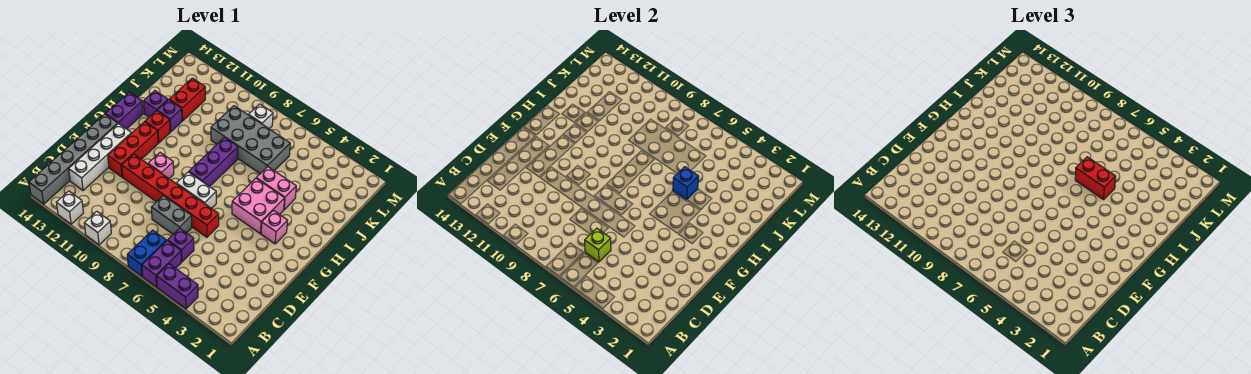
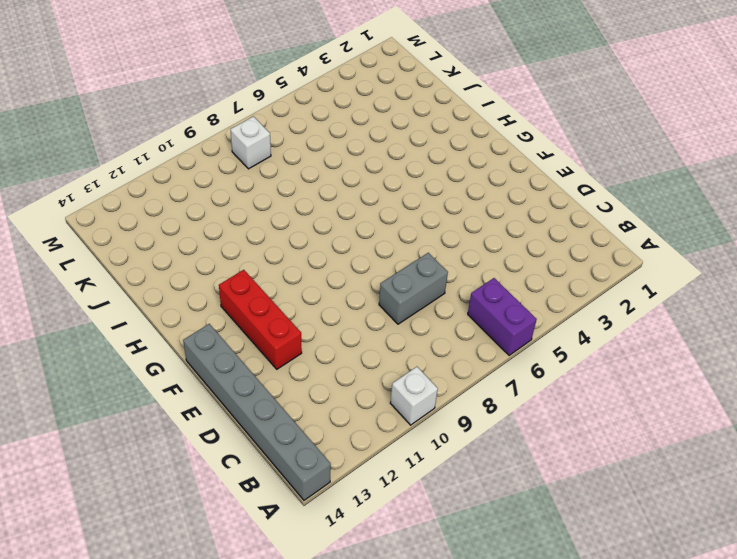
none -> purple brick A4:A5 level 1
none -> blue brick A7:B7 level 1
none -> white brick A12 level 1

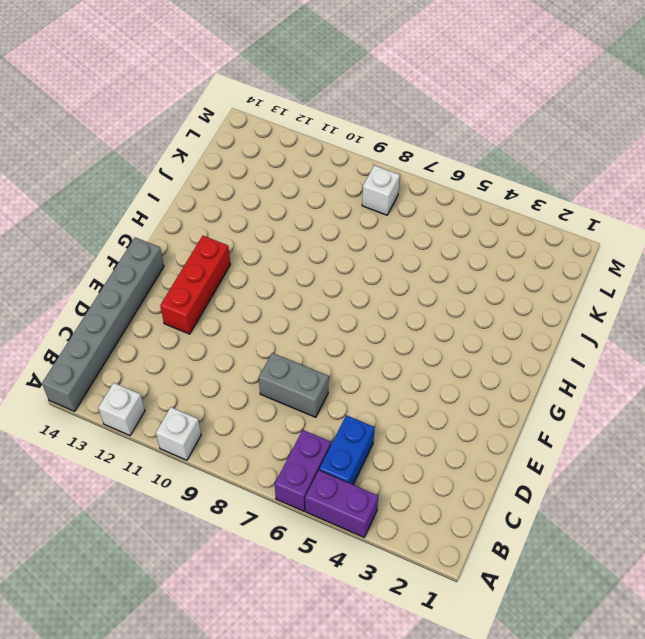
blue brick B5:C5 level 1 -> blue brick A7:B7 level 1
none -> purple brick C6 level 1
none -> white brick C13:F13 level 1
none -> red brick E6:E11 level 1

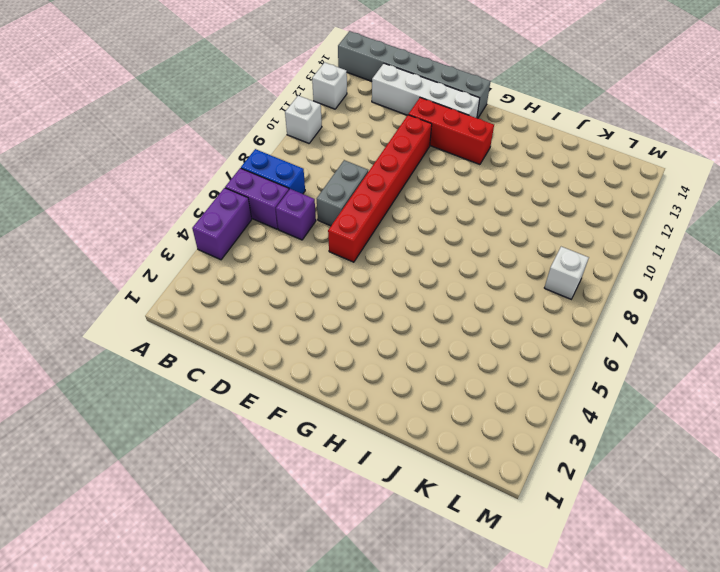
none -> white brick F7:F8 level 1
none -> pink brick F10 level 1
none -> pink brick G3 level 1

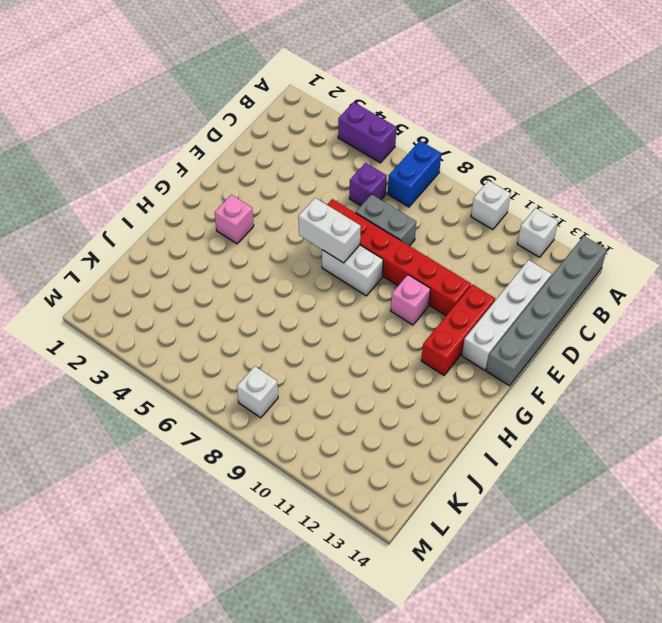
white brick F6:F7 level 2 -> none
none -> purple brick A6:B6 level 1
none -> pink brick G4:H5 level 1
none -> purple brick G8:I8 level 1

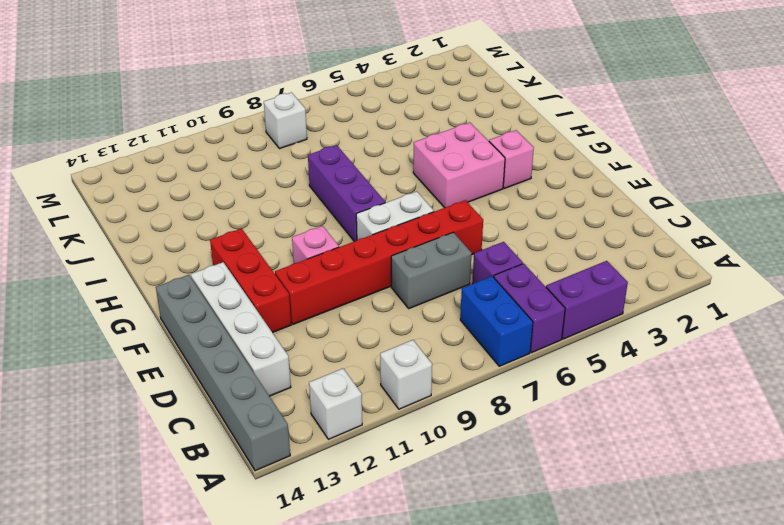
none -> purple brick G14:H14 level 1
none -> red brick H12 level 1
none -> pink brick I4:I5 level 1

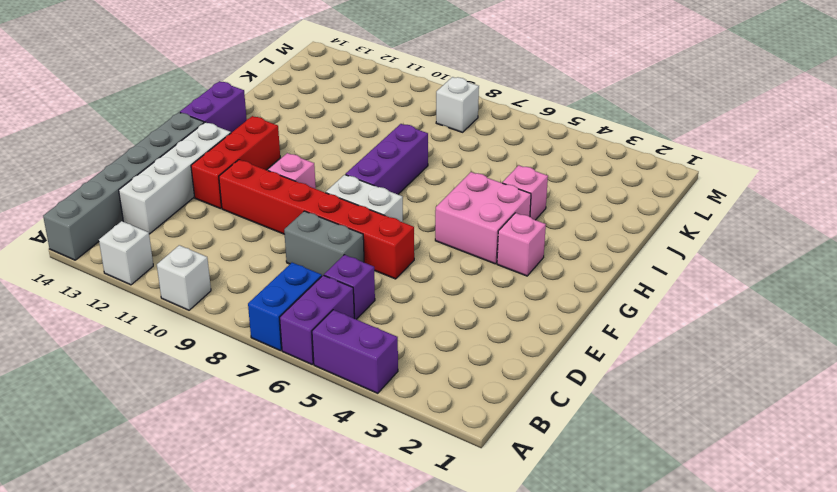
pink brick I4 level 1 -> pink brick I4:I5 level 1
none -> red brick H12 level 1
none -> purple brick I12 level 1
none -> purple brick I13 level 1

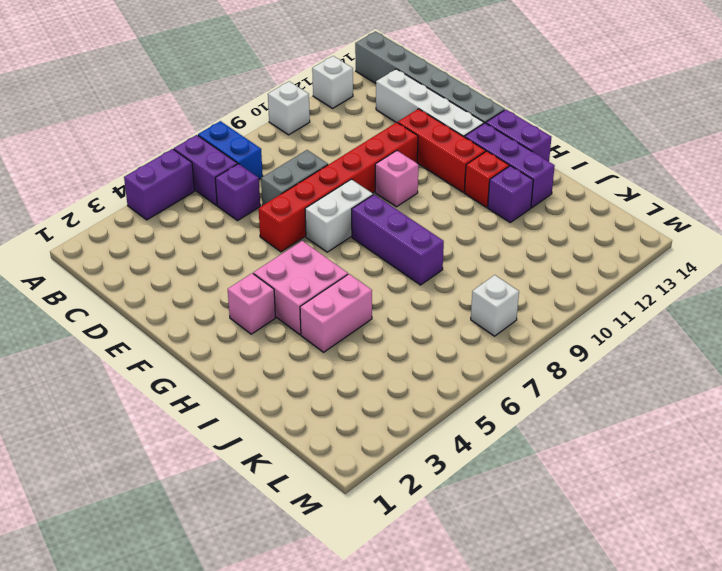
purple brick G13:I13 level 1 -> purple brick I13 level 1
none -> grey brick J6:K9 level 1
none -> red brick J12:K12 level 1
none -> lime brick C6 level 2

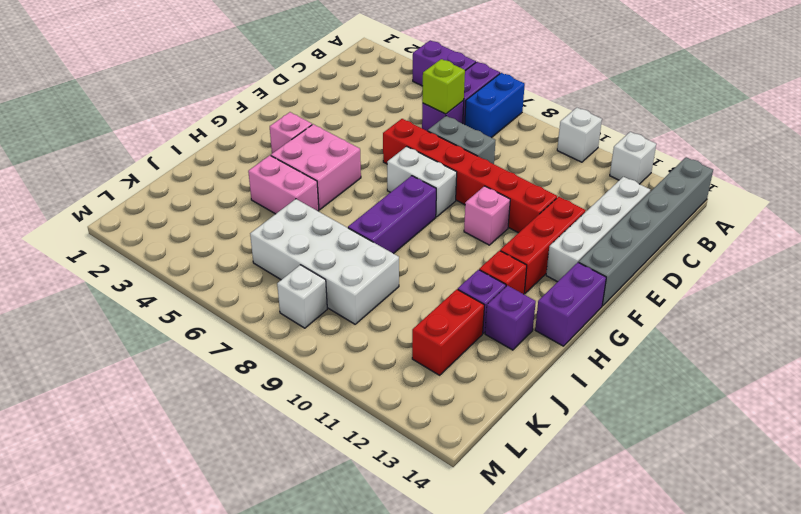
white brick J6:K9 level 1 -> grey brick J6:K9 level 1
none -> blue brick I5 level 2
none -> red brick I5:I6 level 3

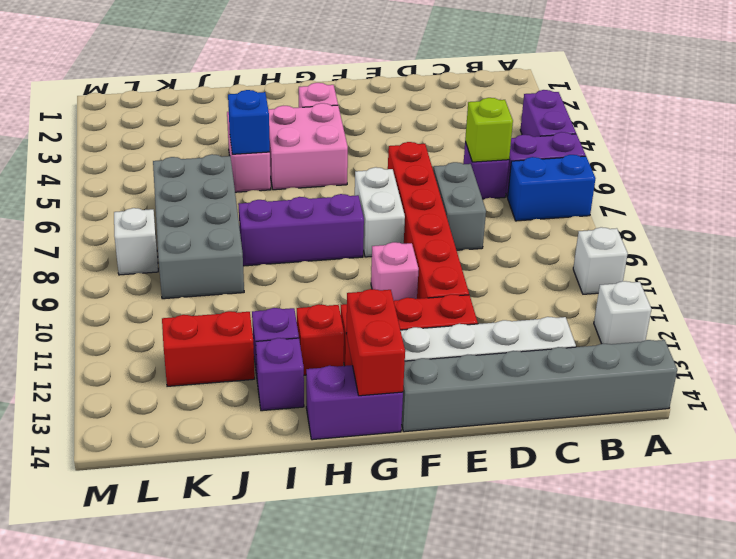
red brick G13:G14 level 2 -> red brick I5:I6 level 3

